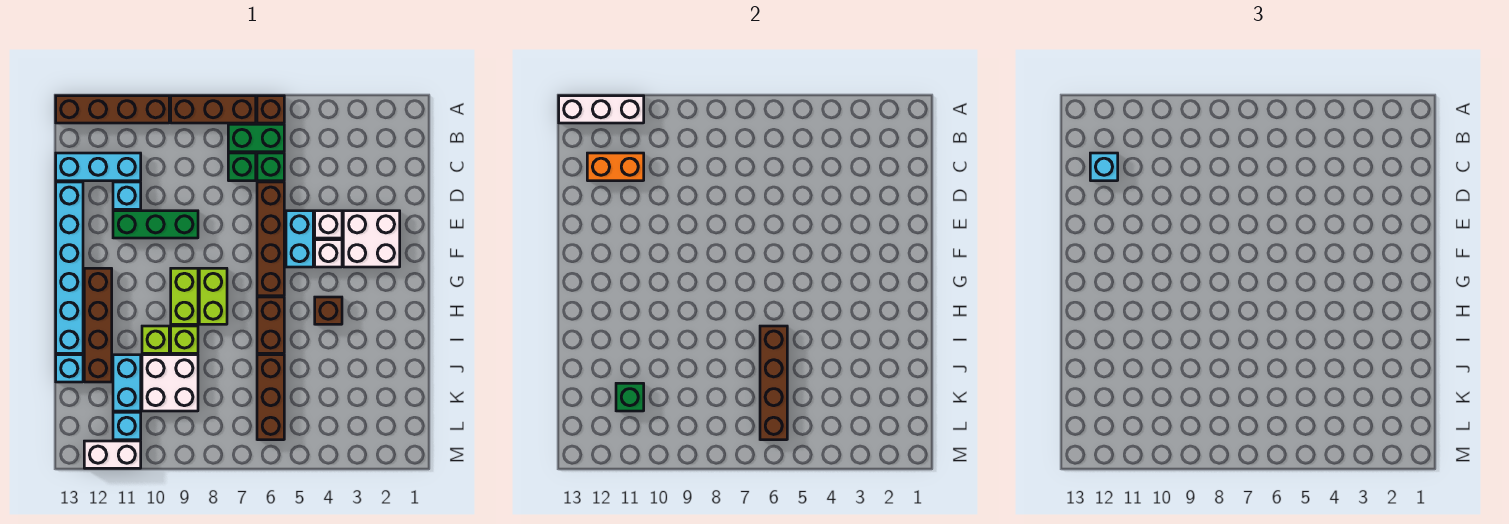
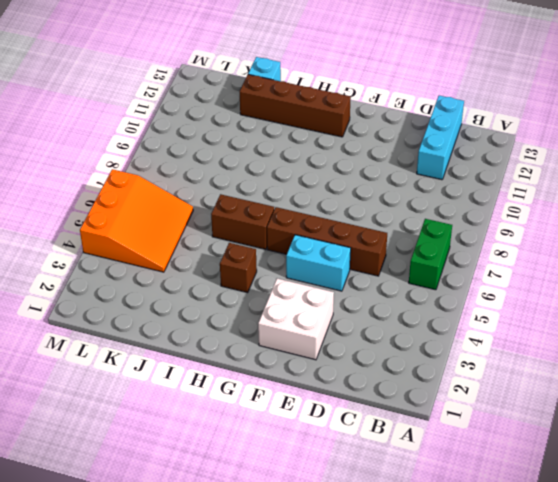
orange slope K4:M6 level 1 top M -> brown brick J6:L6 level 1
none -> brown brick A6 level 1
none -> brown brick A7:A9 level 1
none -> brown brick A10:A13 level 1
none -> green brick C6 level 1

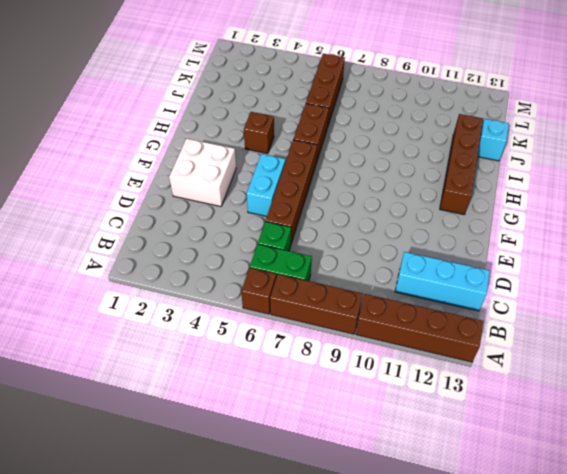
none -> green brick C7 level 1
none -> cyan brick D11 level 1
none -> cyan brick D13:I13 level 1
none -> white brick E4 level 1

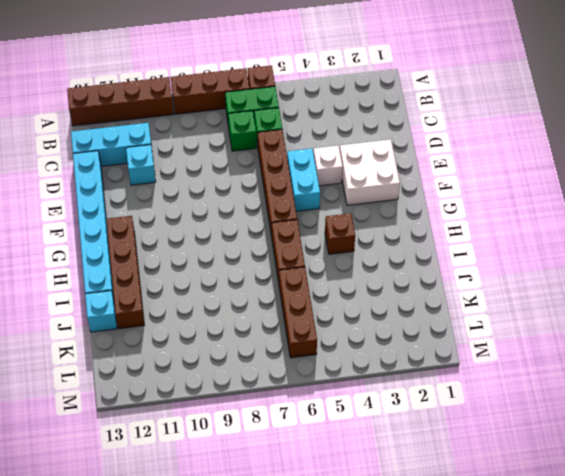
none -> green brick E9:E11 level 1
none -> white brick F4 level 1
none -> lime brick G8:H8 level 1
none -> lime brick G9:H9 level 1

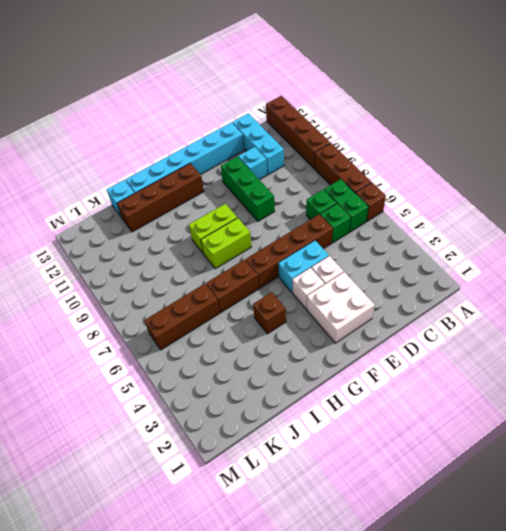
none -> lime brick I9 level 1
none -> lime brick I10 level 1
none -> white brick J9:K10 level 1
none -> cyan brick J11:K11 level 1

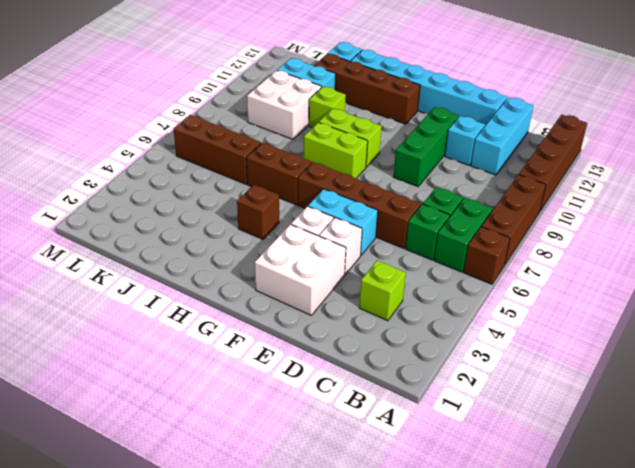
lime brick C3 level 1 -> lime brick I9 level 1
none -> cyan brick L11 level 1
none -> white brick M11:M12 level 1
none -> white brick A11:A13 level 2
none -> orange brick C11:C12 level 2

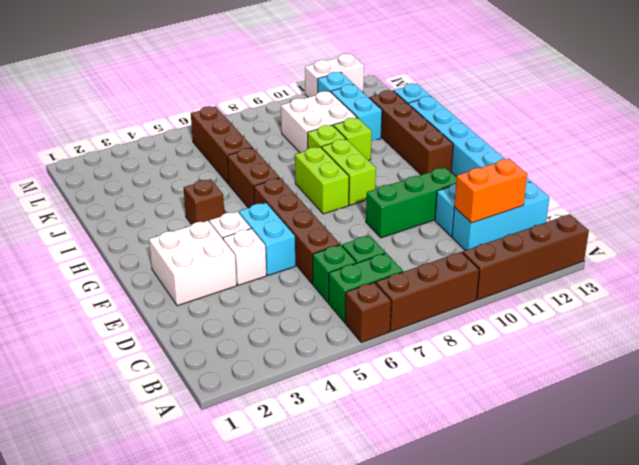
none -> white brick A11:A13 level 2
none -> brown brick I6:L6 level 2
none -> green brick K11 level 2
none -> cyan brick C12 level 3

